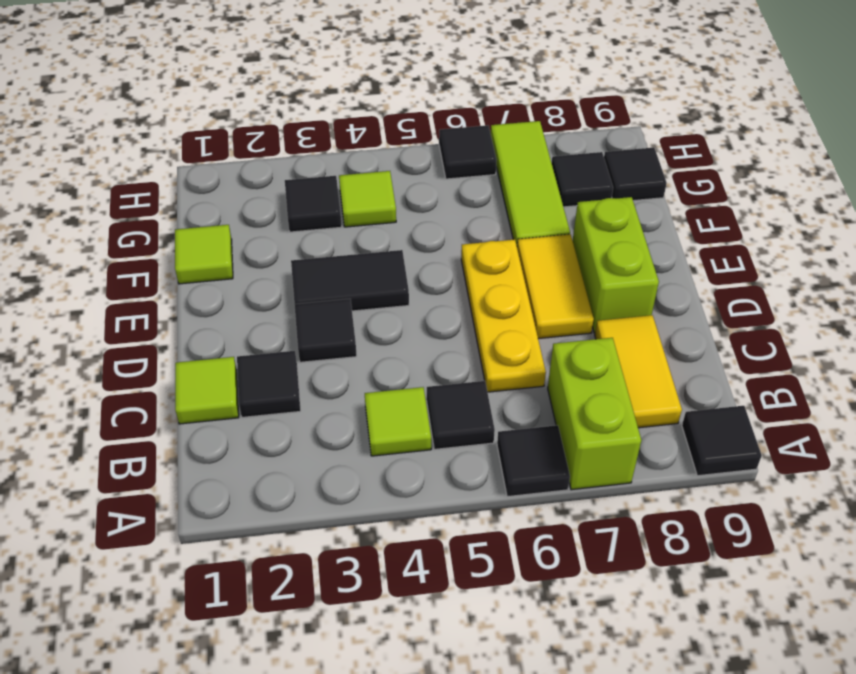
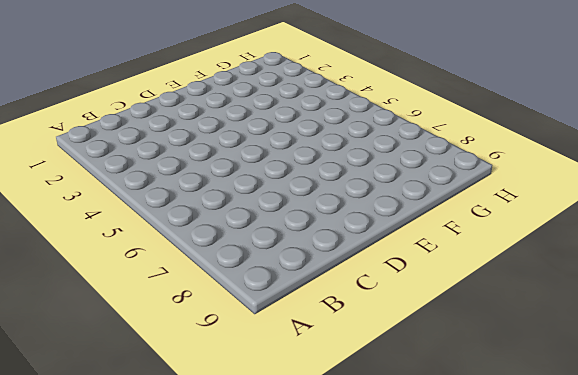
none -> black tile A6 level 1
none -> lime brick A7:B7 level 1
none -> black tile A9 level 1

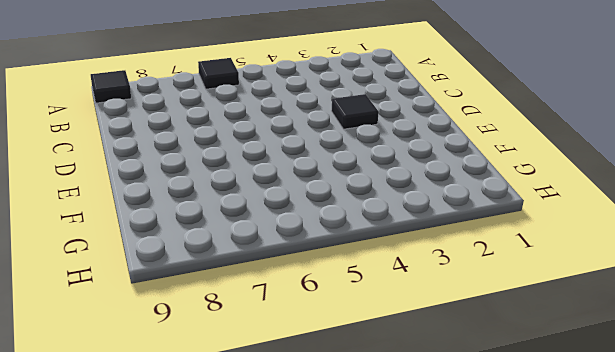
none -> lime brick A7:B7 level 1
none -> lime tile B4 level 1
none -> black tile B5 level 1

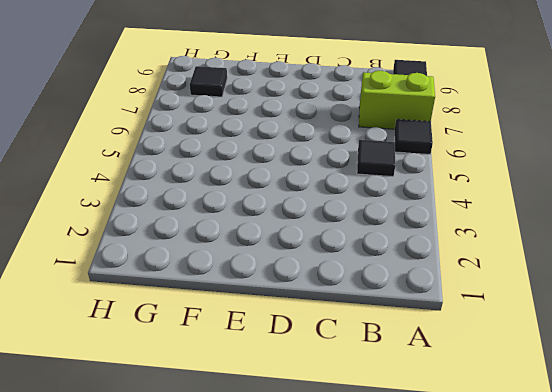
none -> lime tile B4 level 1
none -> yellow tile B8:C8 level 1
none -> lime tile C1 level 1

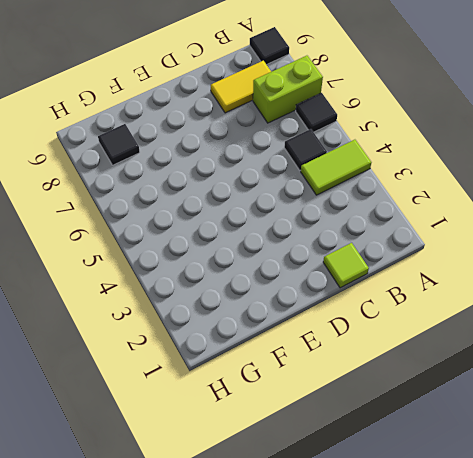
lime tile A4:B4 level 1 -> lime tile B4 level 1
none -> black tile C2 level 1
none -> yellow plate C6:E6 level 1
none -> black tile D3 level 1

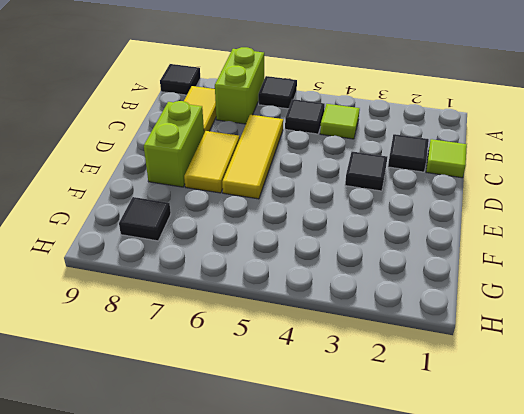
yellow tile C6:E6 level 1 -> yellow plate C6:E6 level 1
none -> black tile E3:E4 level 1
none -> lime tile F1 level 1
none -> lime tile F7:H7 level 1

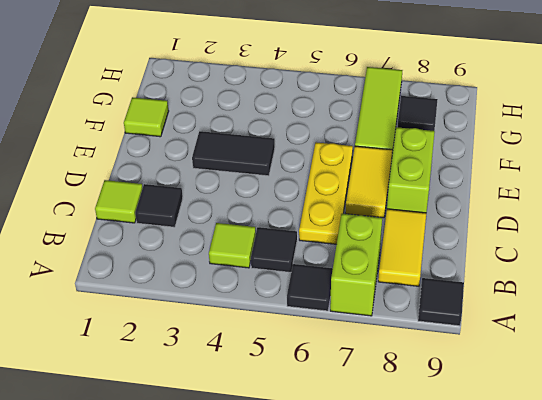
none -> black tile D3 level 1
none -> black tile G3 level 1
none -> lime tile G4 level 1

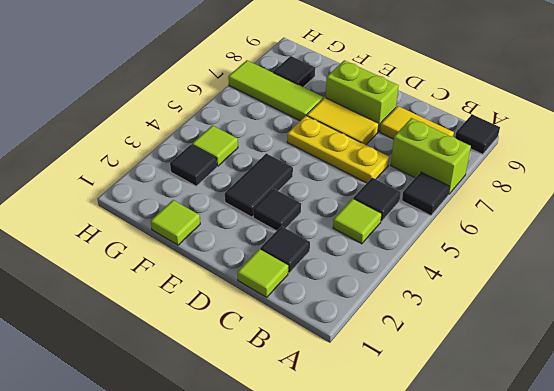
none -> black tile G9 level 1
none -> black tile H6 level 1

